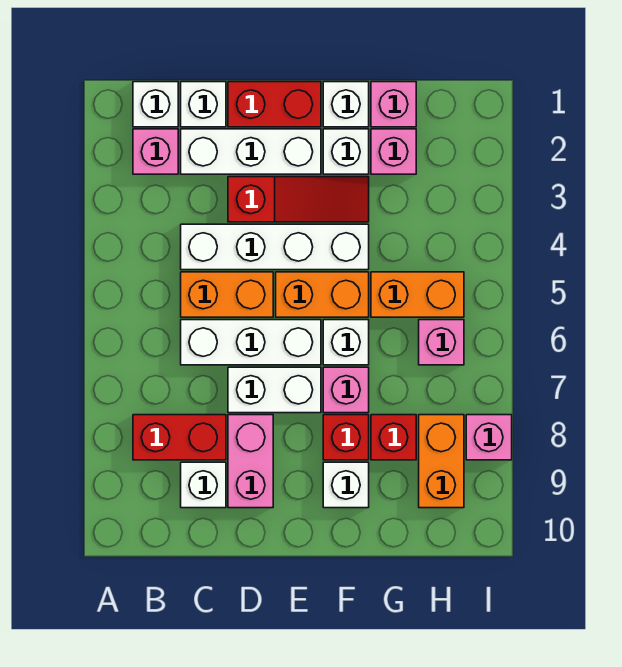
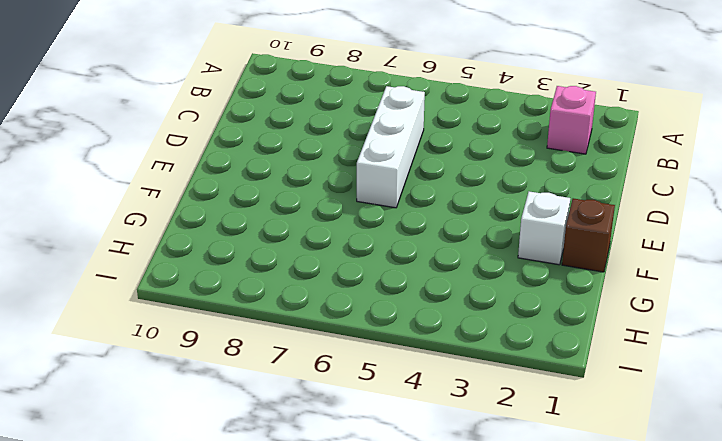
brown brick F1 level 1 -> white brick F1 level 1
none -> white brick B1 level 1
none -> red brick B8:C8 level 1
none -> white brick C1 level 1

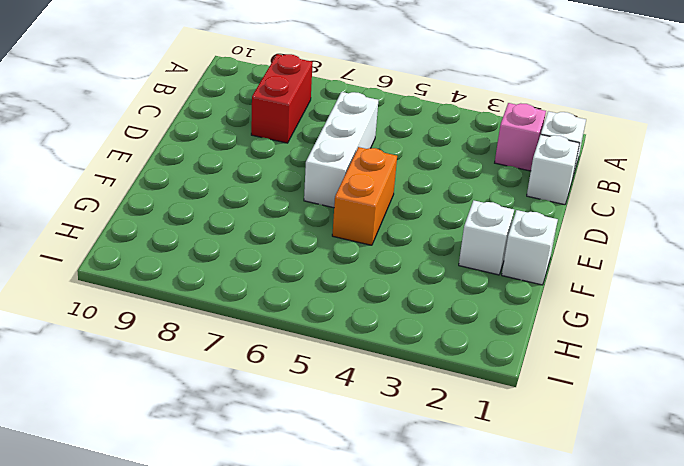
none -> white brick C2:E2 level 1
none -> white brick C4:F4 level 1
none -> orange brick C5:D5 level 1

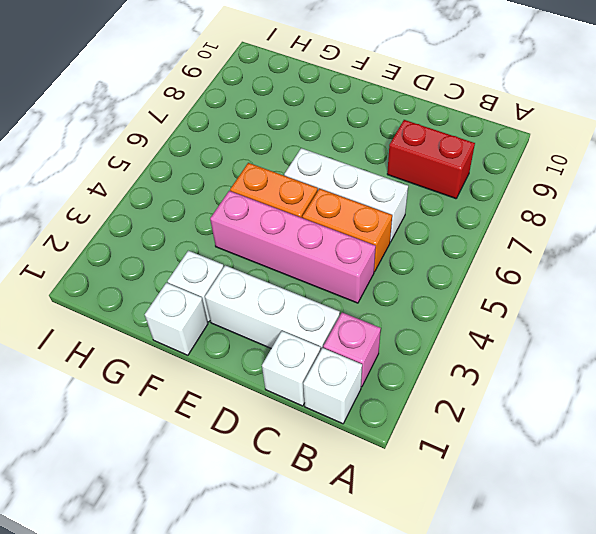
pink brick C4:F4 level 1 -> white brick C4:F4 level 1
none -> white brick C9 level 1
none -> red brick D1:E1 level 1
none -> red slope D3:F3 level 1 top D

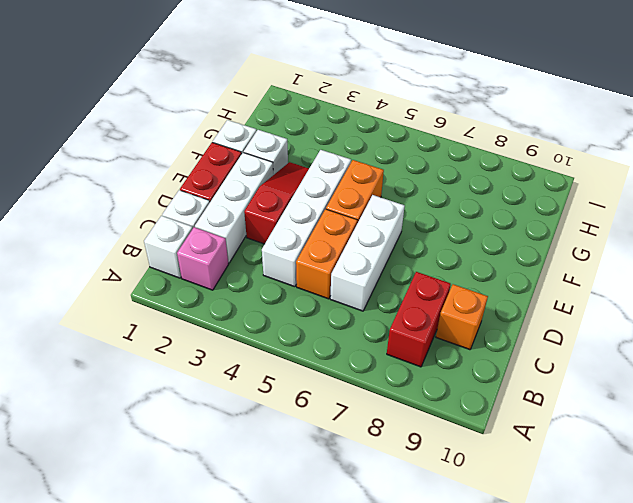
orange brick C9 level 1 -> white brick C9 level 1
none -> white brick D7:E7 level 1
none -> pink brick D8:D9 level 1
none -> white brick F6 level 1

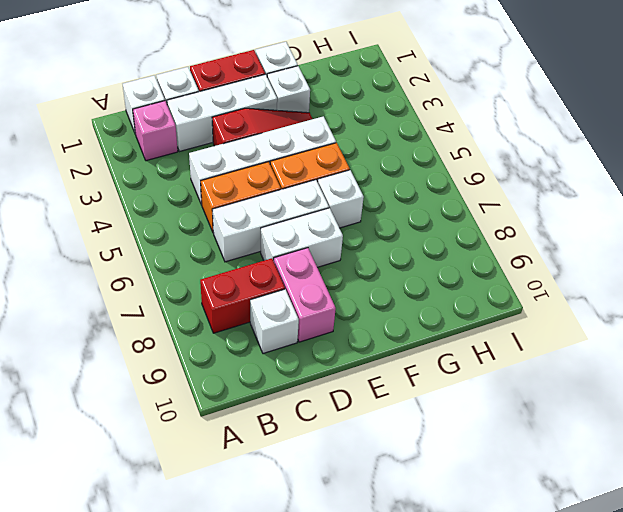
none -> pink brick F7 level 1
none -> red brick F8 level 1
none -> white brick F9 level 1

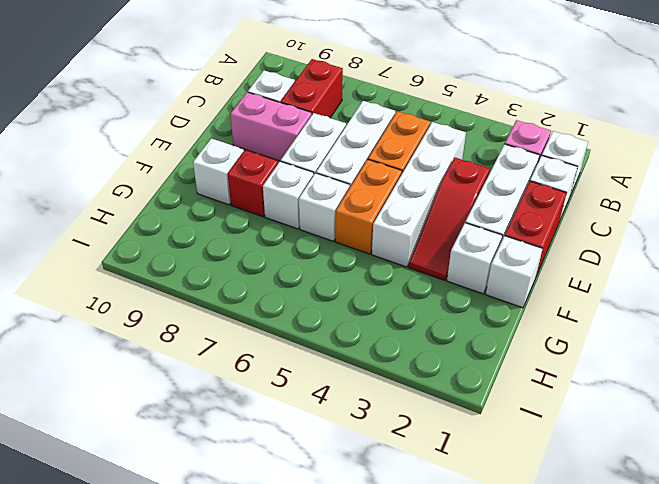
white brick F7 level 1 -> pink brick F7 level 1
none -> pink brick G1 level 1
none -> pink brick G2 level 1
none -> orange brick G5:H5 level 1

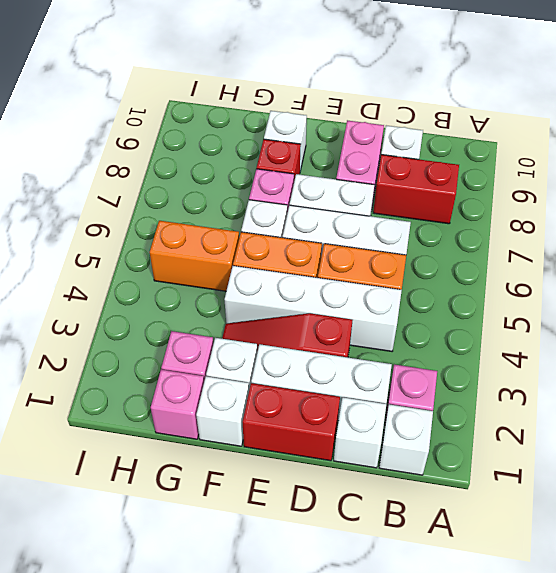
none -> red brick G8 level 1
none -> pink brick H6 level 1
none -> orange brick H8:H9 level 1

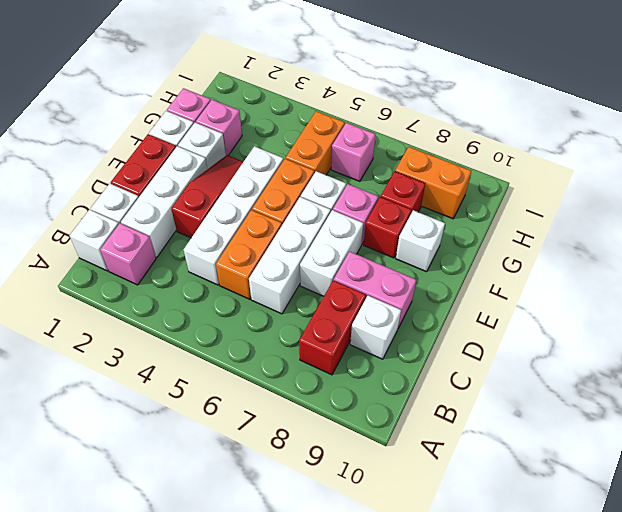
none -> pink brick I8 level 1

